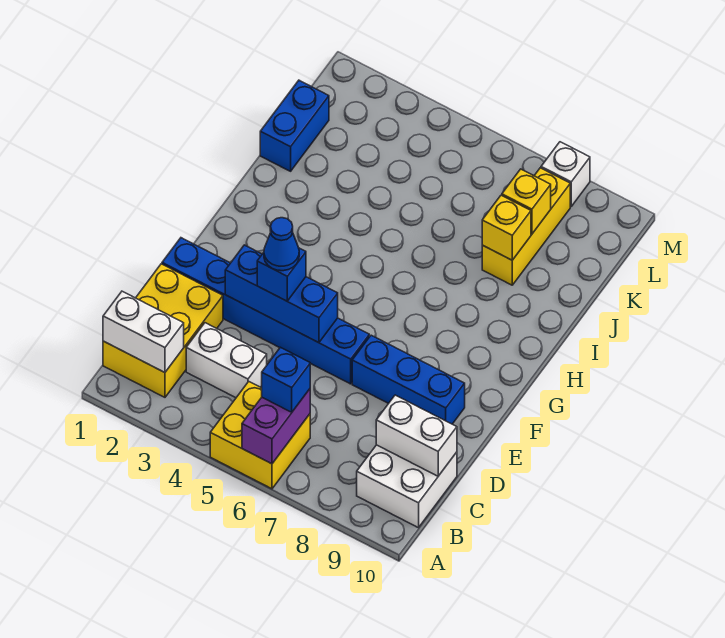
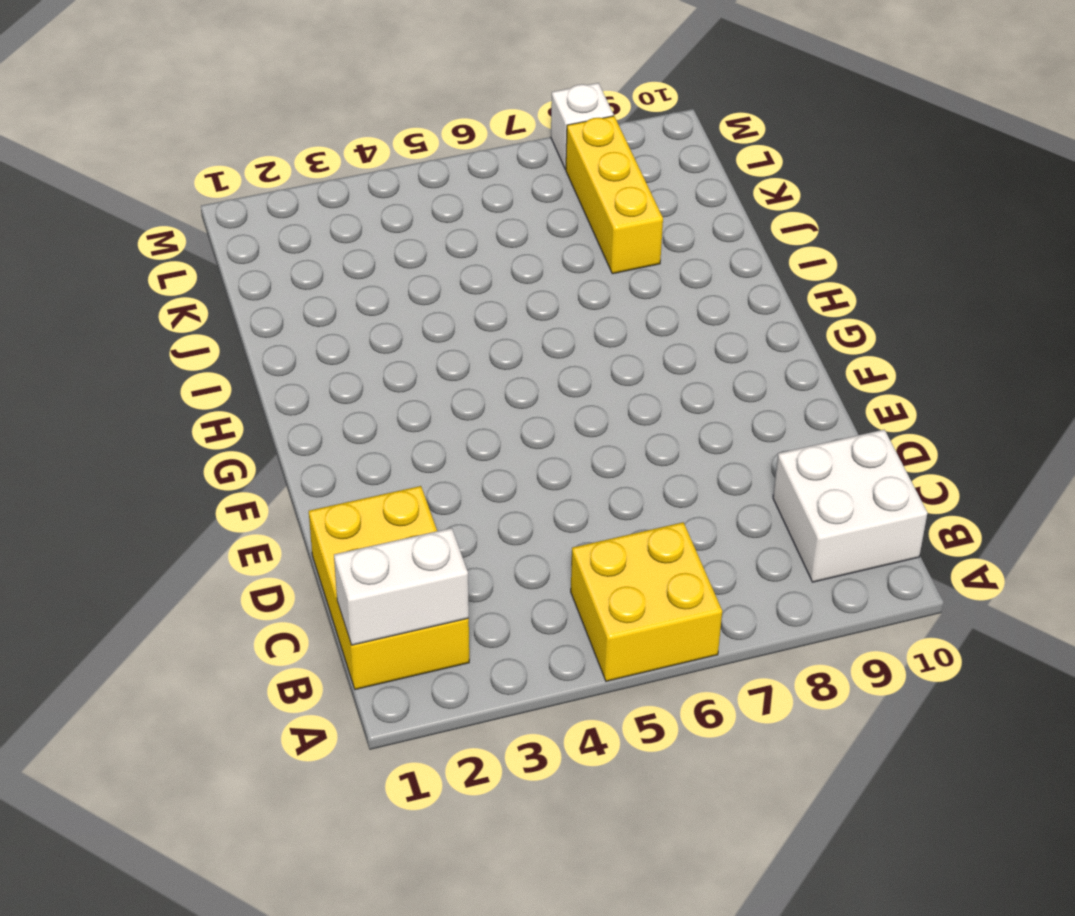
none -> white brick C3:C4 level 1
none -> blue brick E1:E6 level 1
none -> blue brick E7:E9 level 1

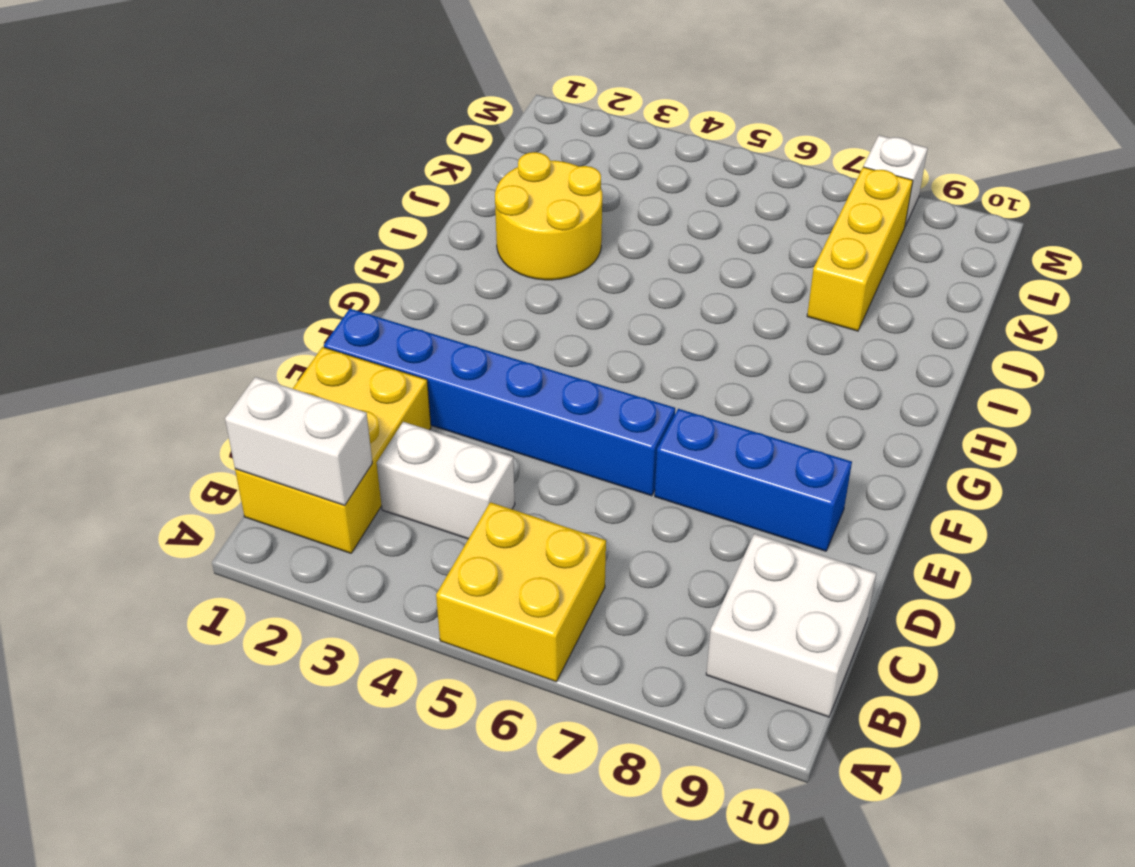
yellow round brick I2:J3 level 1 -> none
none -> blue brick J1:K1 level 1
none -> purple brick A6:B6 level 2
none -> white brick C9:C10 level 2

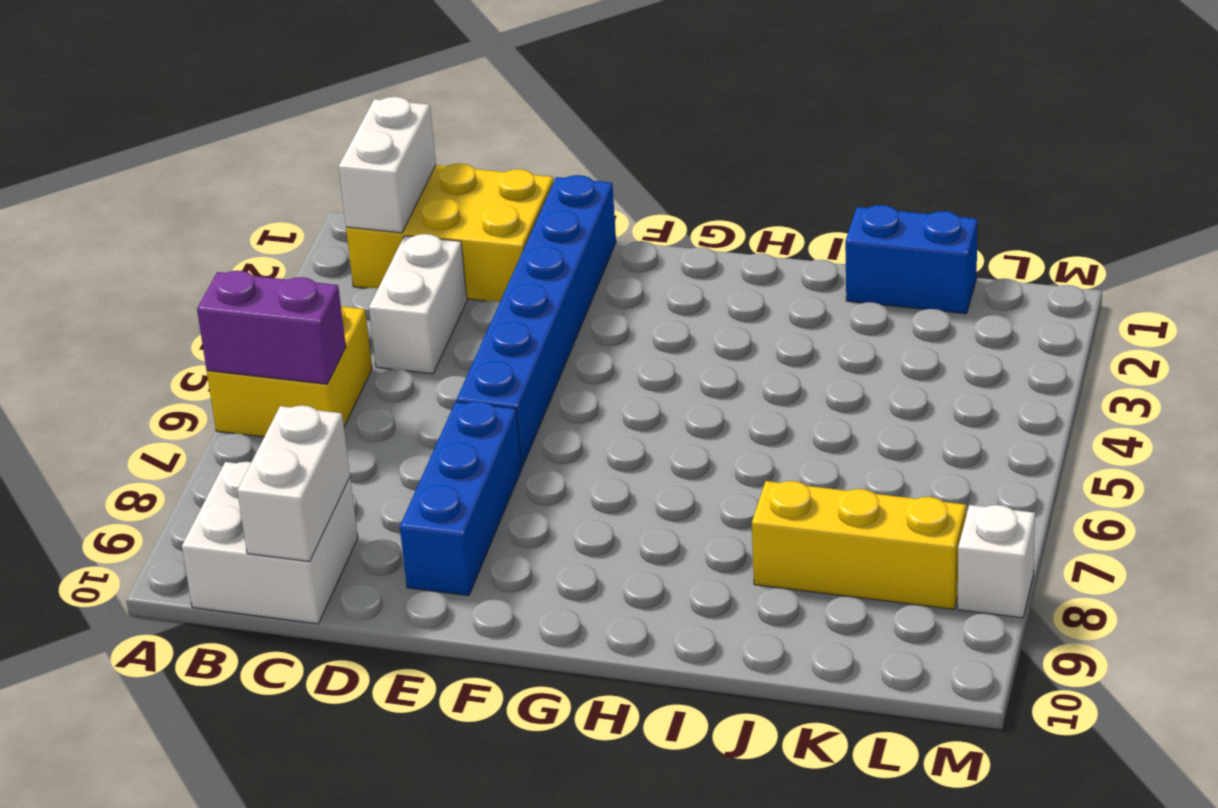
none -> blue brick E3:E5 level 2
none -> yellow brick J8 level 2
none -> yellow brick K8 level 2

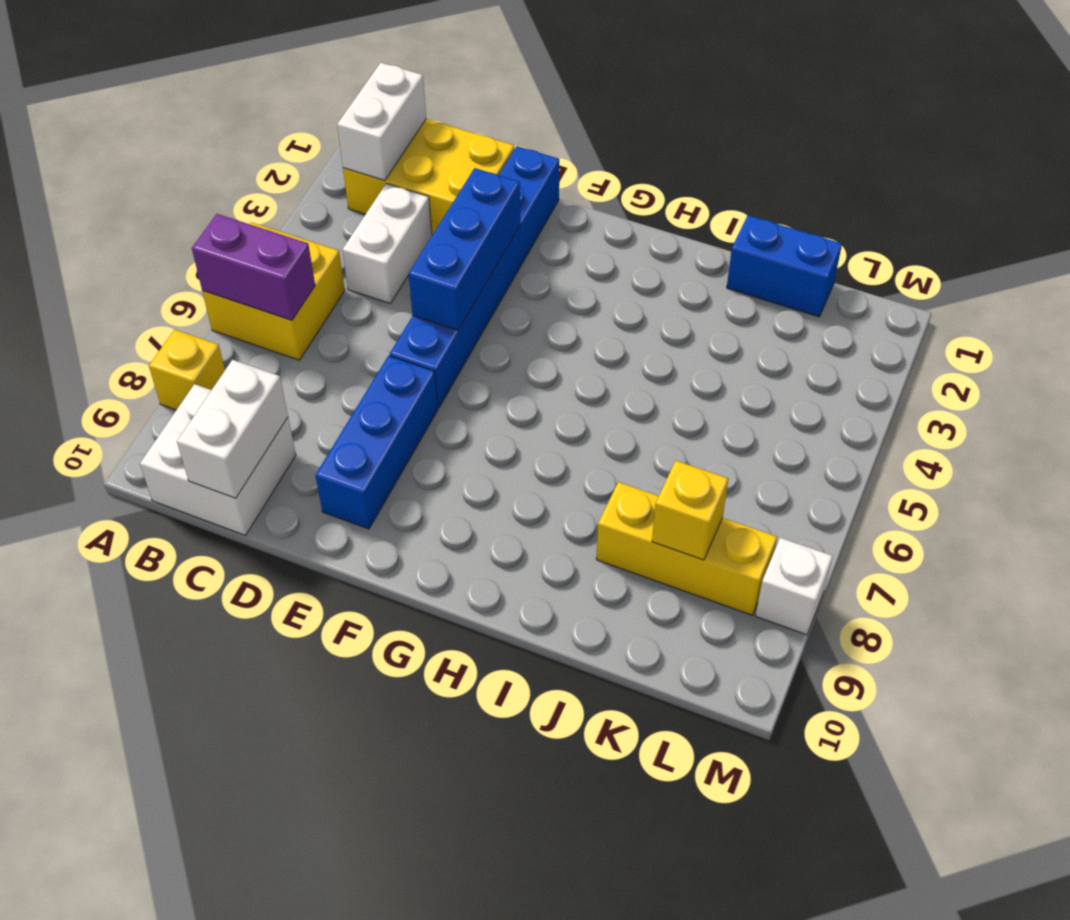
yellow brick A8 level 1 -> yellow brick J8 level 2
none -> blue brick B6 level 3
none -> blue brick E4 level 3
none -> blue cone E4 level 4

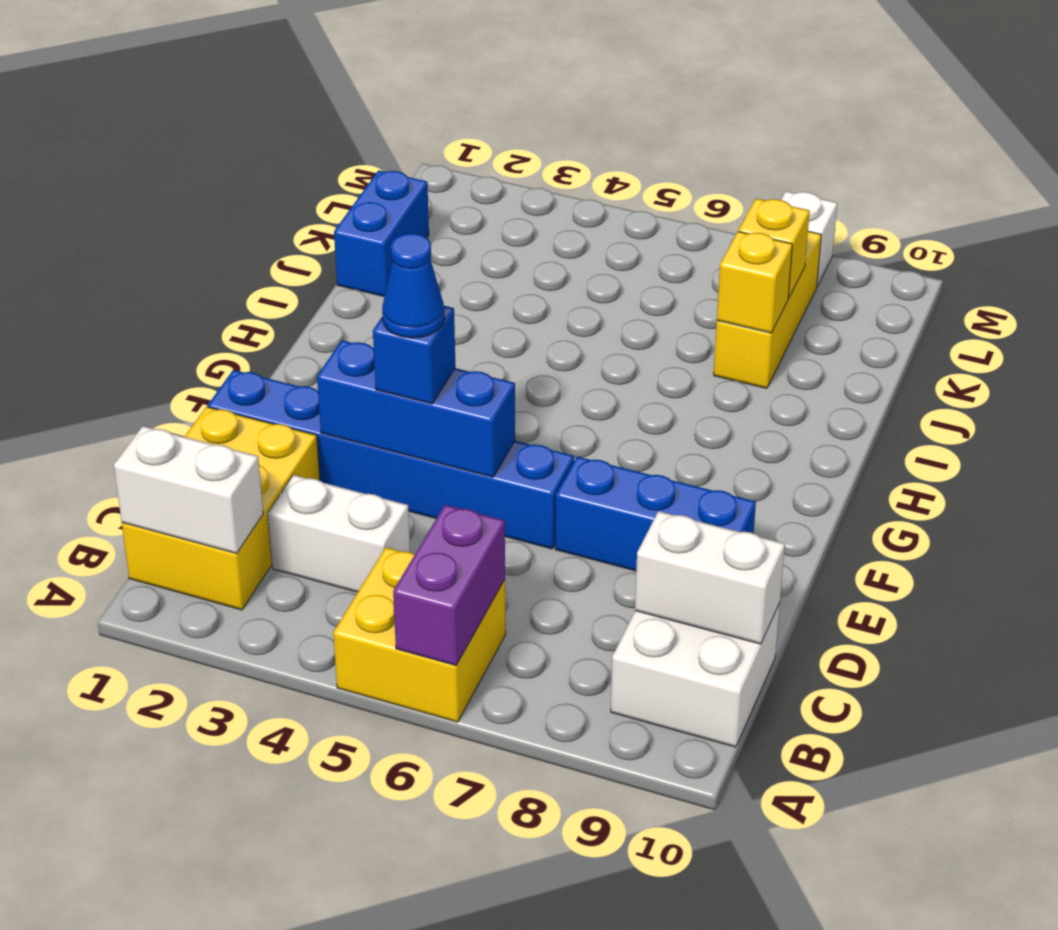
none -> blue brick B6 level 3

